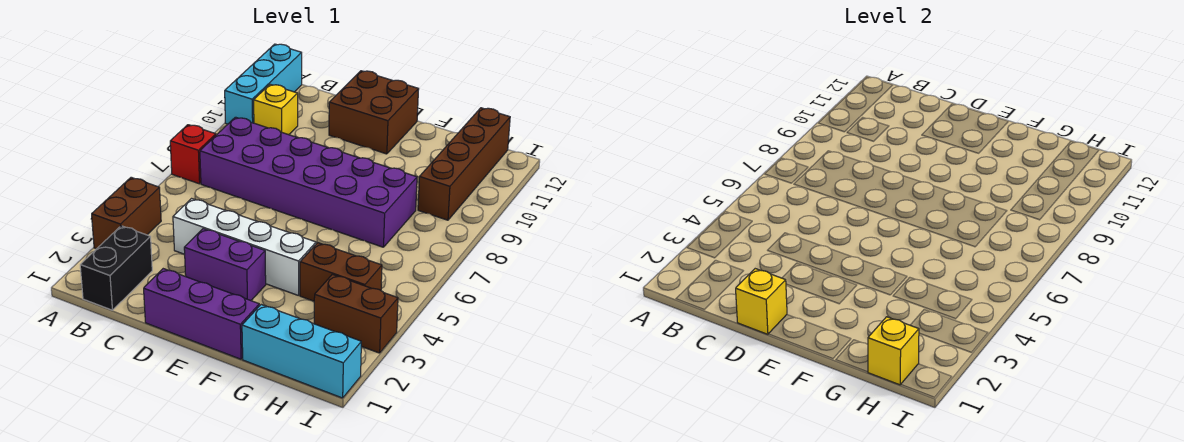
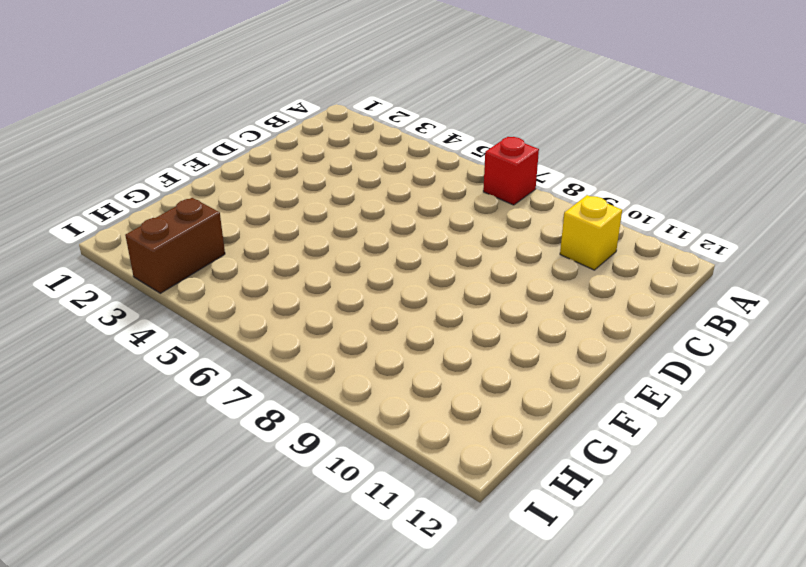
none -> brown brick A3:A4 level 1
none -> cyan brick A10:A12 level 1
none -> black brick B1:B2 level 1

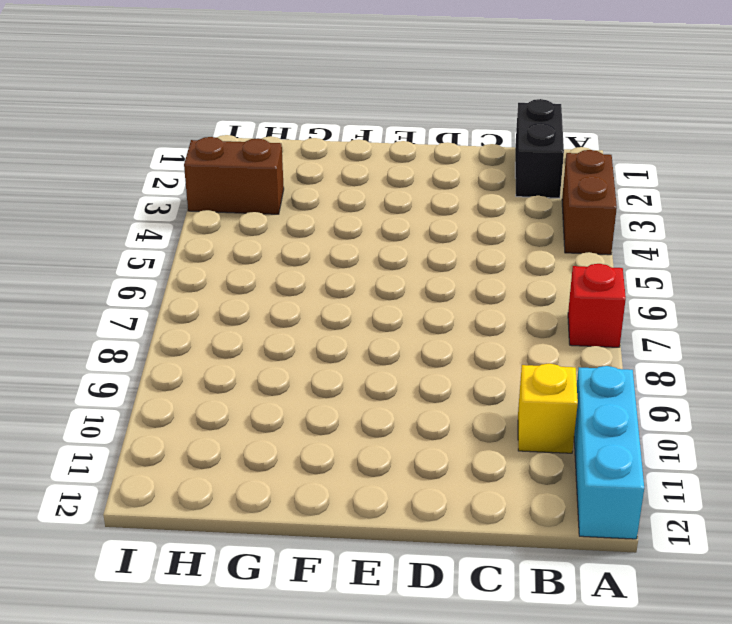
none -> purple brick B7:G8 level 1
none -> white brick C4:F4 level 1
none -> purple brick D1:F1 level 1

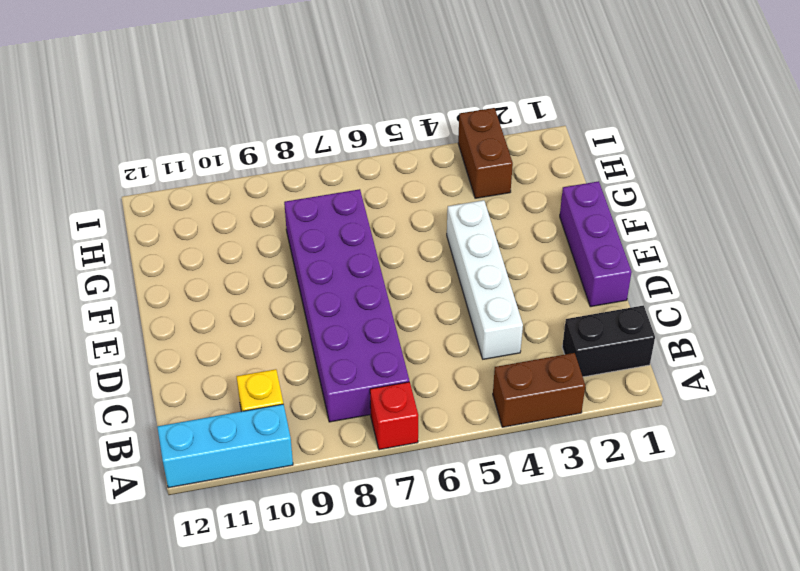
none -> purple brick D3:E3 level 1
none -> brown brick D11:E12 level 1
none -> cyan brick G1:I1 level 1

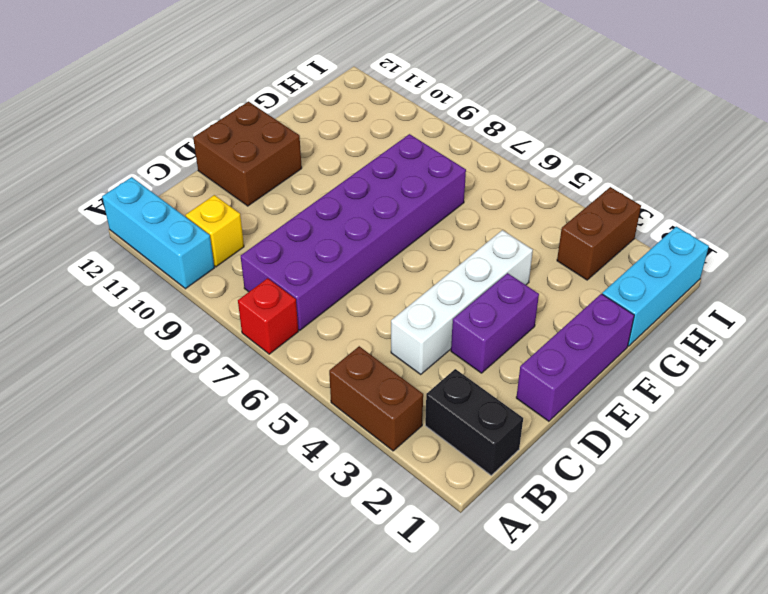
none -> brown brick G4:H4 level 1
none -> brown brick H9:H12 level 1
none -> yellow brick D1 level 2

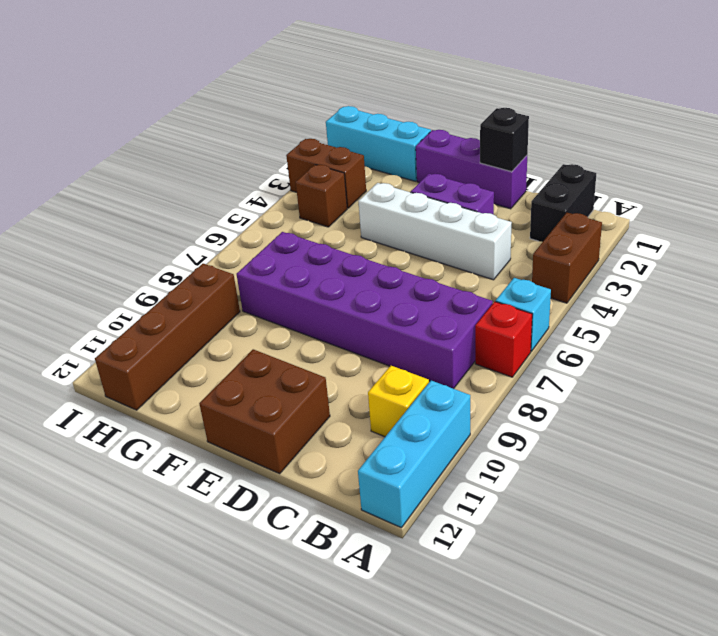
cyan brick A6 level 1 -> none
black brick D1 level 2 -> yellow brick D1 level 2
brown brick H4 level 1 -> brown brick G4:H4 level 1
none -> yellow brick H1 level 2

